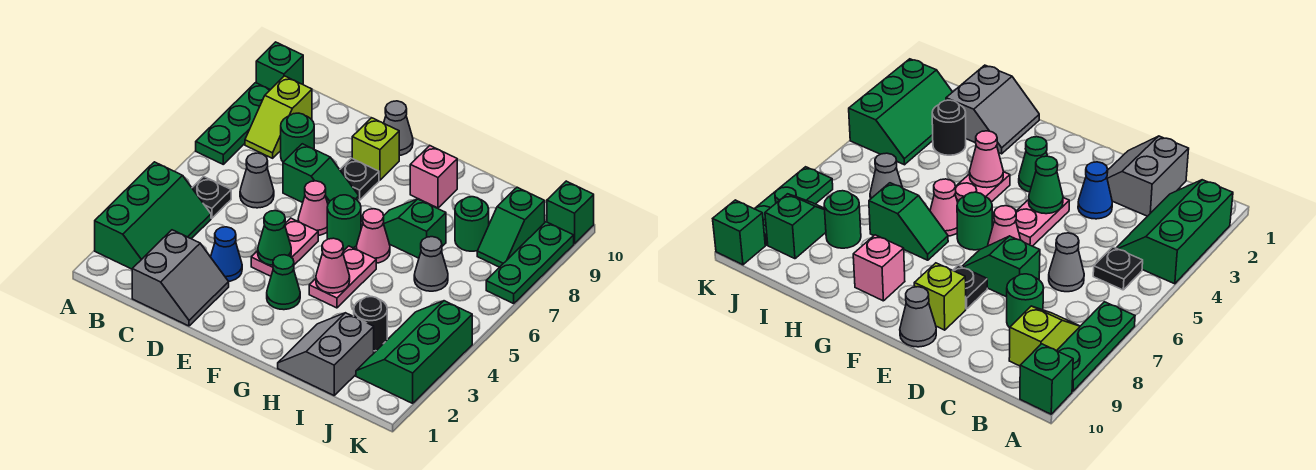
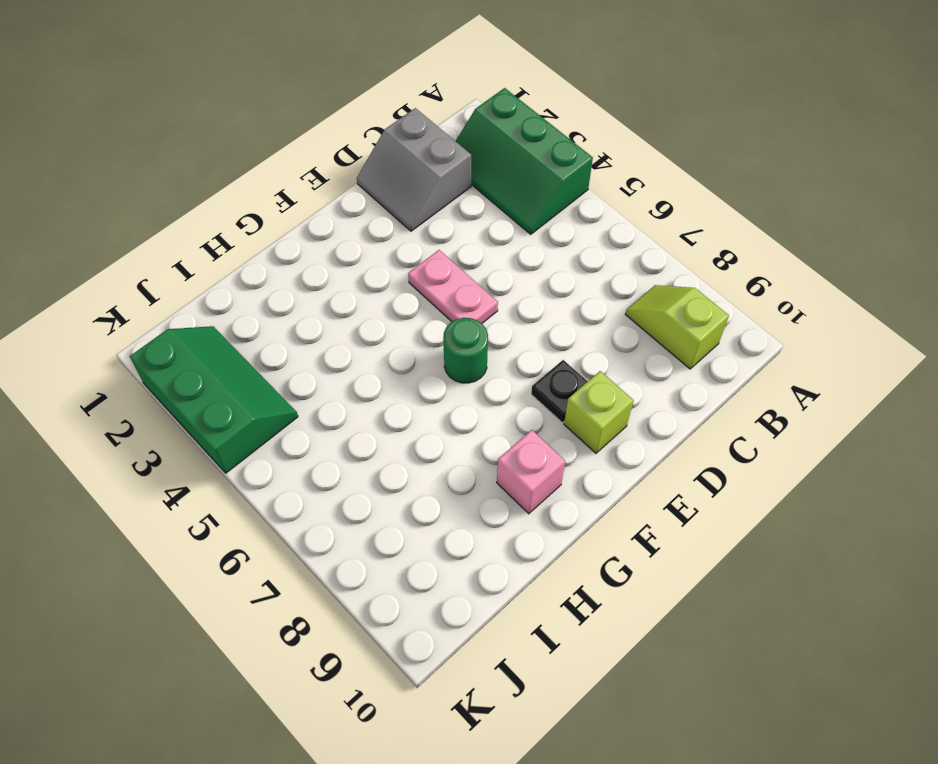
none -> green plate A7:A9 level 1
none -> green brick A10 level 1
none -> black plate B5 level 1
none -> grey cone C6 level 1

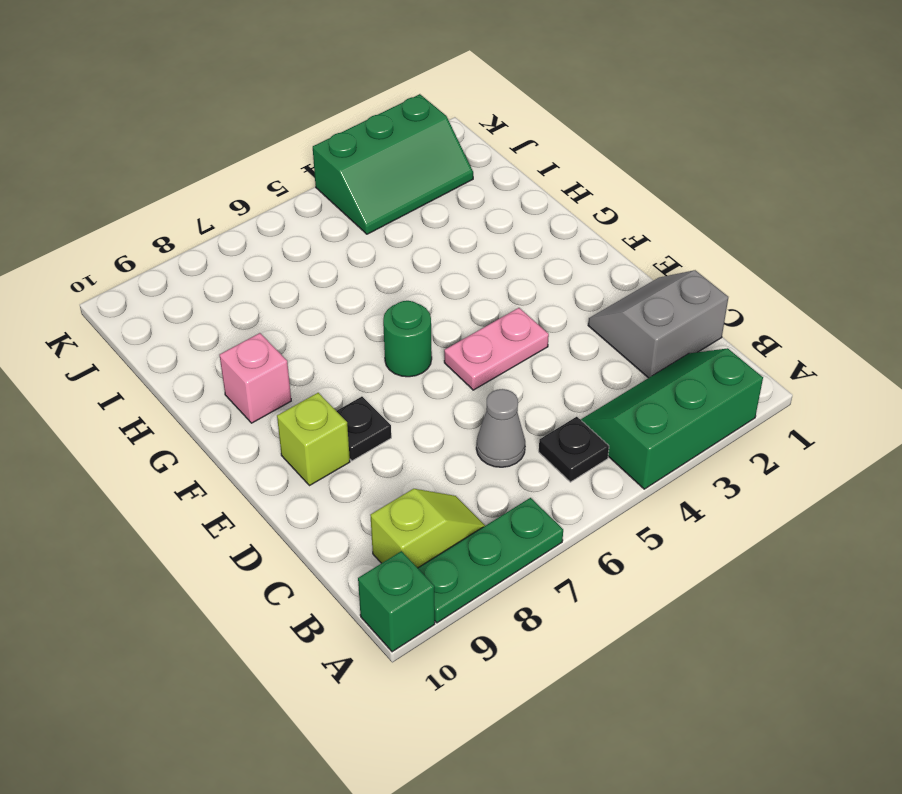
none -> green round brick C8 level 1
none -> blue cone D3 level 1
none -> green slope D7:E7 level 1 top D
none -> pink cone E6 level 1

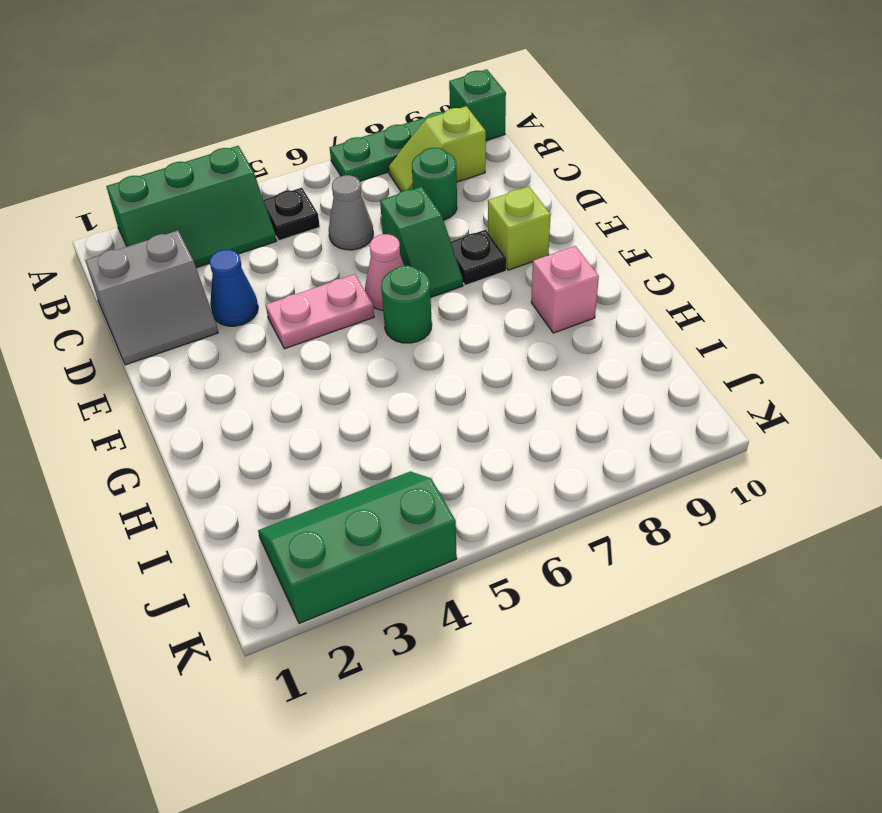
none -> grey cone E10 level 1
none -> green cone F3 level 1
none -> pink plate G4:G5 level 1
none -> pink cone G6 level 1

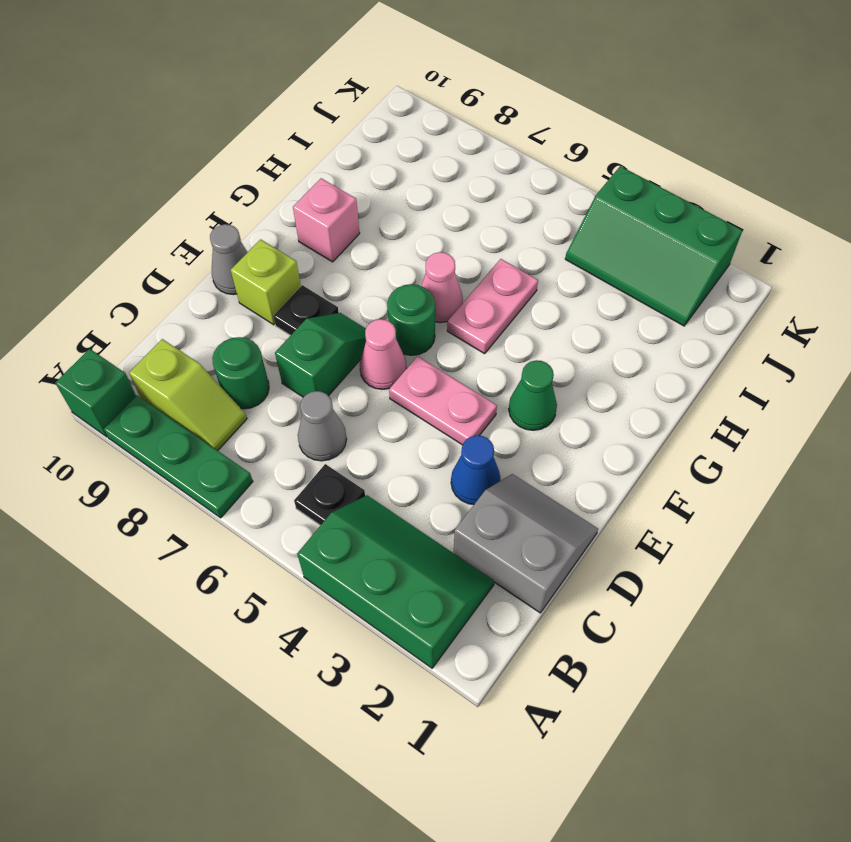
pink plate G5:H5 level 1 -> pink plate G4:G5 level 1
none -> green slope G7:H7 level 1 top H
none -> grey slope H1:I2 level 1 top I
none -> black round brick I3 level 1
none -> grey cone I6 level 1

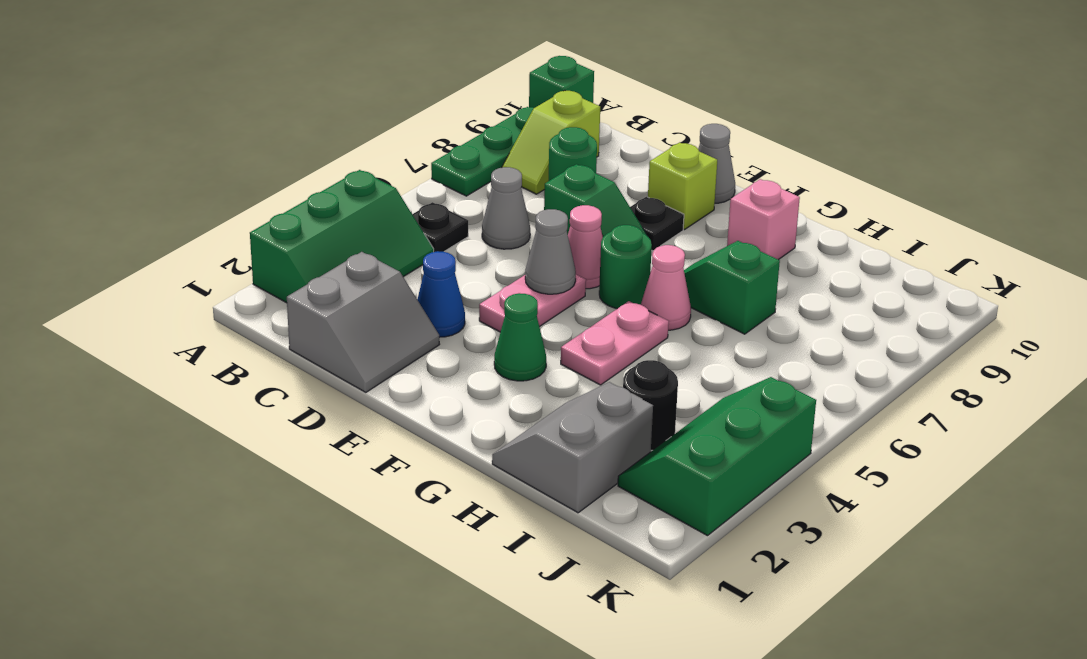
grey cone E5 level 2 -> grey cone I6 level 1
none -> green round brick I8 level 1
none -> green slope J8:J9 level 1 top 9
none -> green plate K7:K9 level 1
none -> green brick K10 level 1

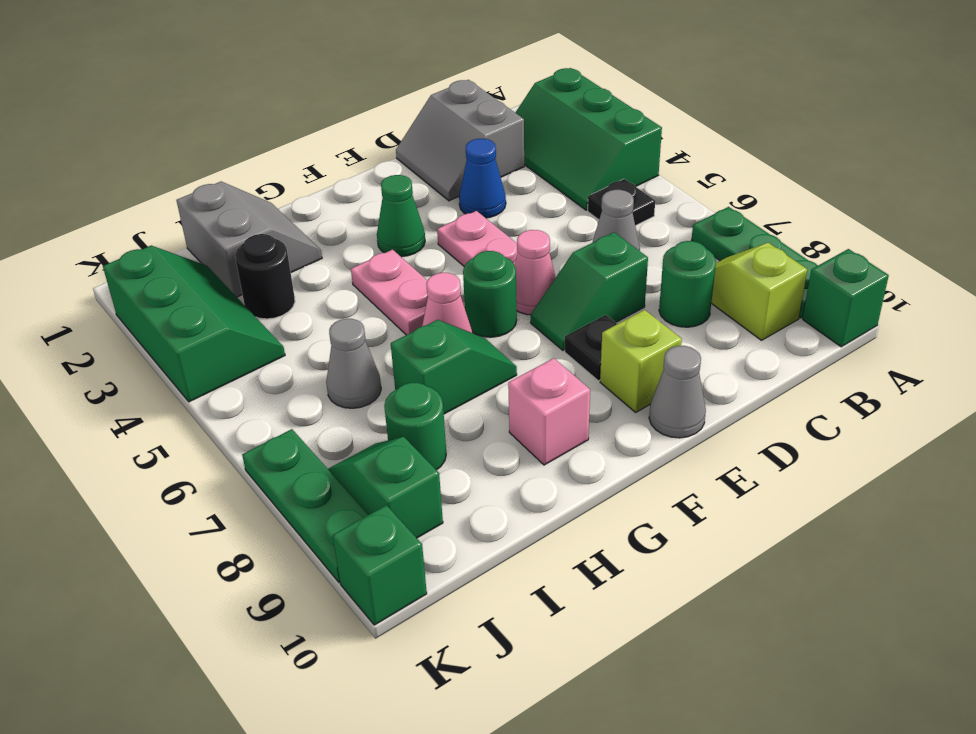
none -> green cone E4 level 2
none -> pink cone G4 level 2

